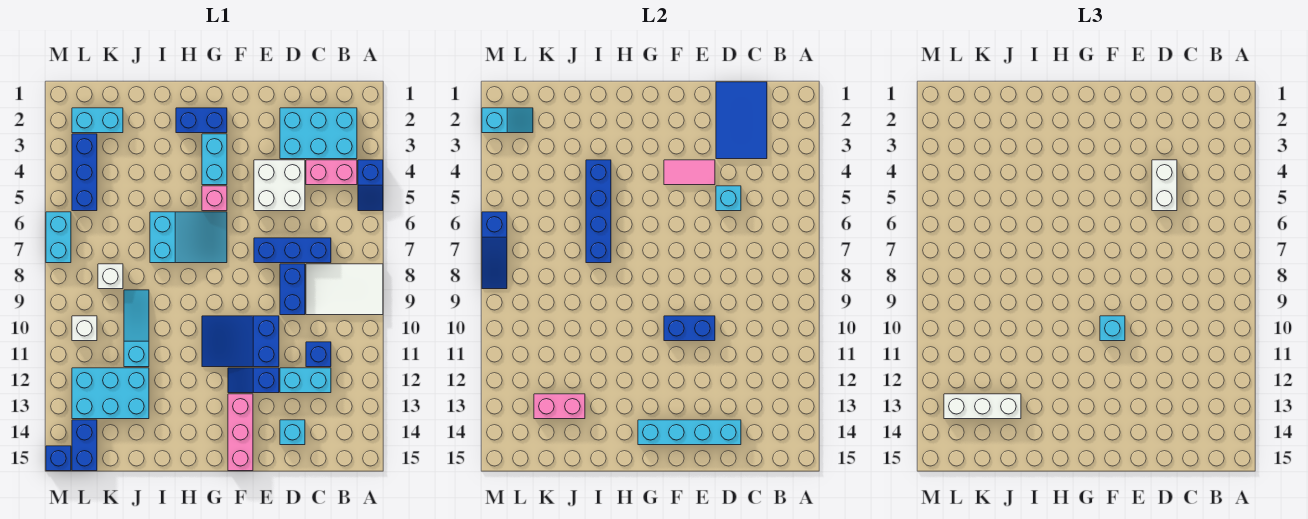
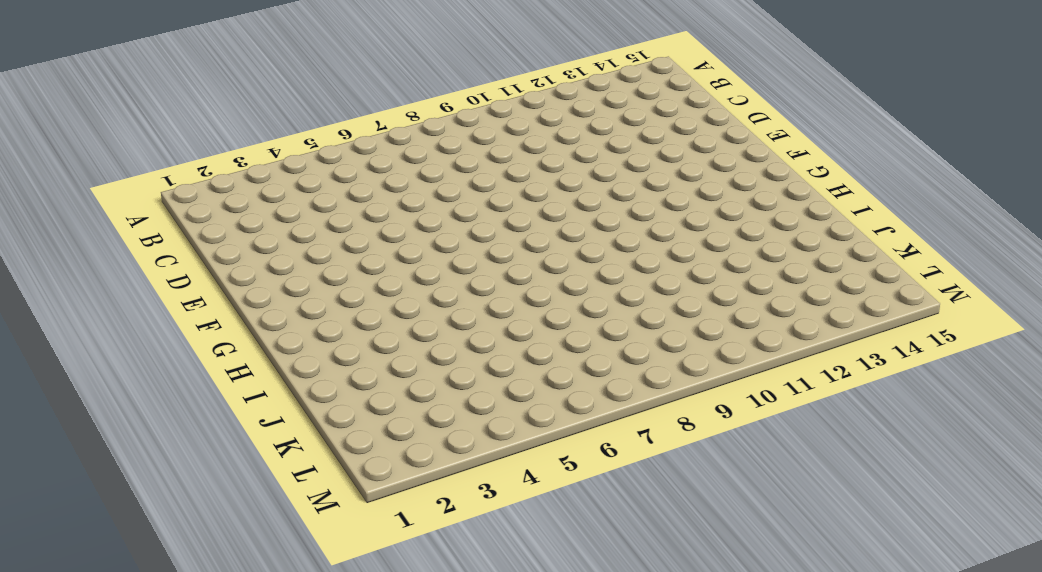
none -> blue slope A4:A5 level 1 top 4
none -> white tile A8:C9 level 1
none -> cyan brick B2:D3 level 1
none -> pink brick B4:C4 level 1

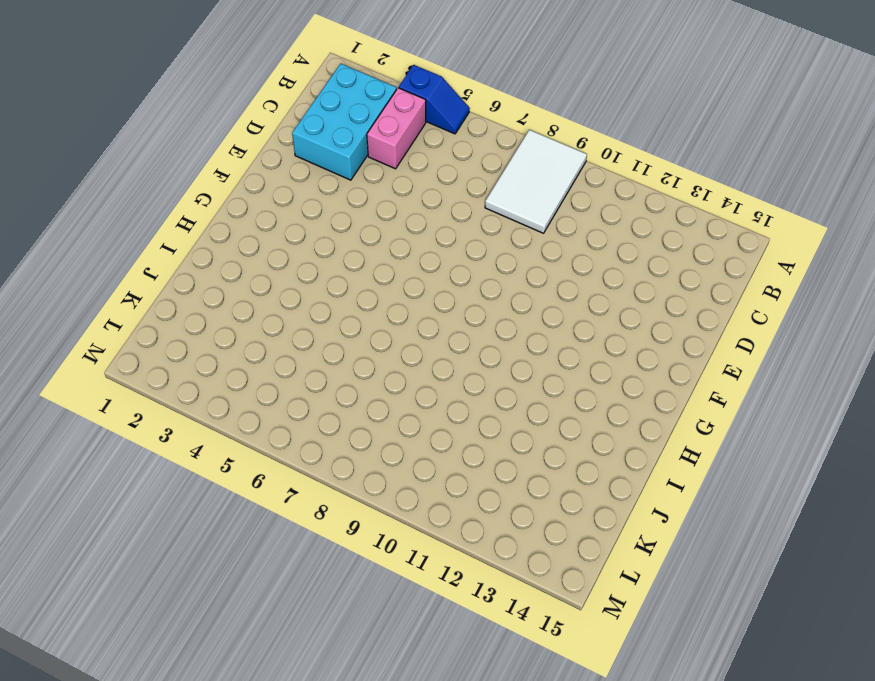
none -> blue brick C7:E7 level 1
none -> blue brick C11 level 1
none -> cyan brick C12:D12 level 1
none -> white brick D4:E5 level 1

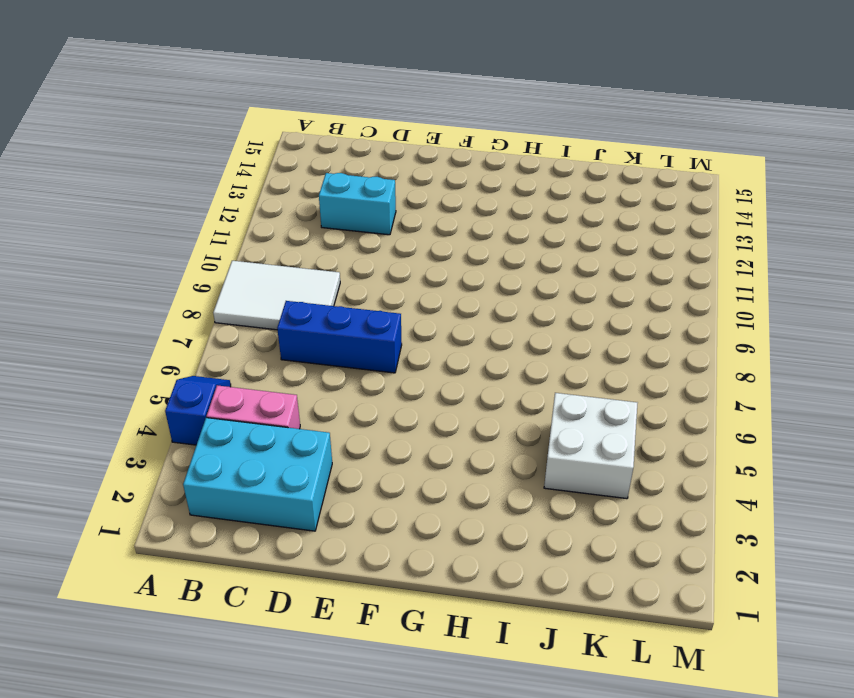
white brick J4:K5 level 1 -> white brick D4:E5 level 1
none -> blue brick C11 level 1
none -> blue brick D8:D9 level 1
none -> cyan brick D14 level 1
none -> blue slope E10:G11 level 1 top E

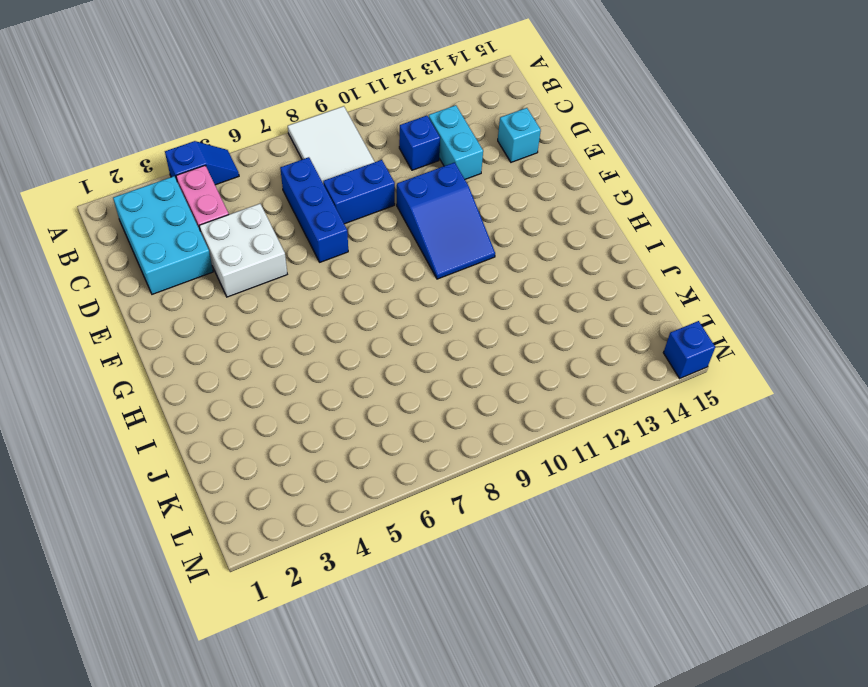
none -> blue slope E12:F12 level 1 top E
none -> pink brick F13:F15 level 1
none -> blue brick G2:H2 level 1
none -> cyan brick G3:G4 level 1

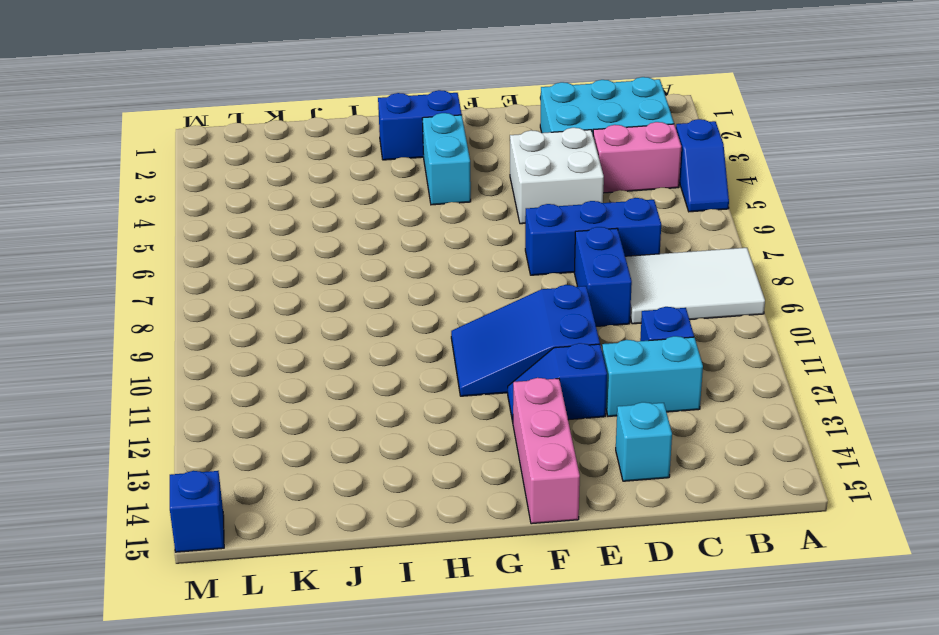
none -> pink brick G5 level 1
none -> cyan slope G6:I7 level 1 top I
none -> cyan slope J9:J11 level 1 top 11
none -> cyan brick J12:L13 level 1

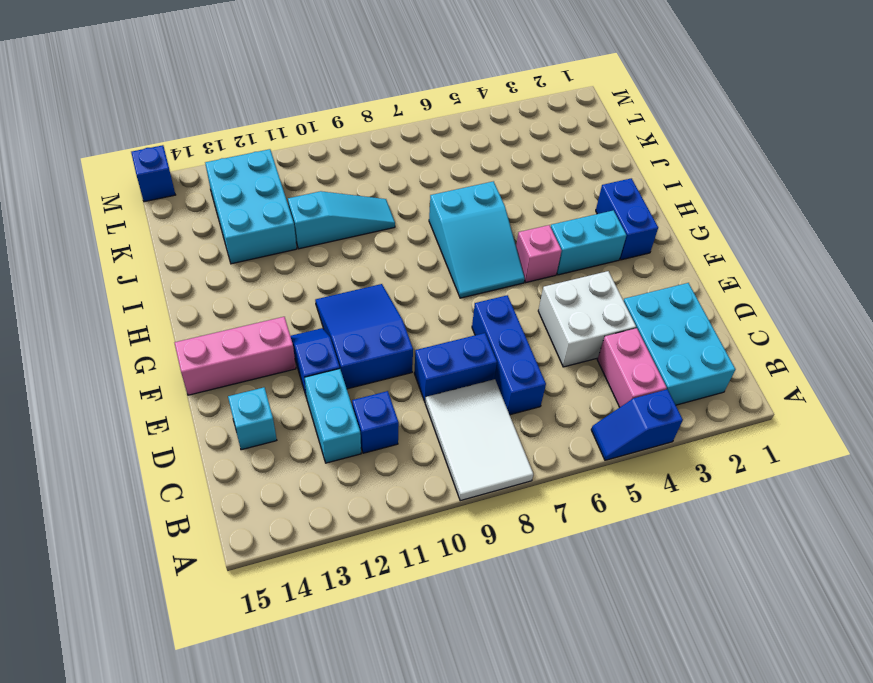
none -> cyan brick K2:L2 level 1
none -> white brick K8 level 1
none -> blue brick L3:L5 level 1
none -> white brick L10 level 1

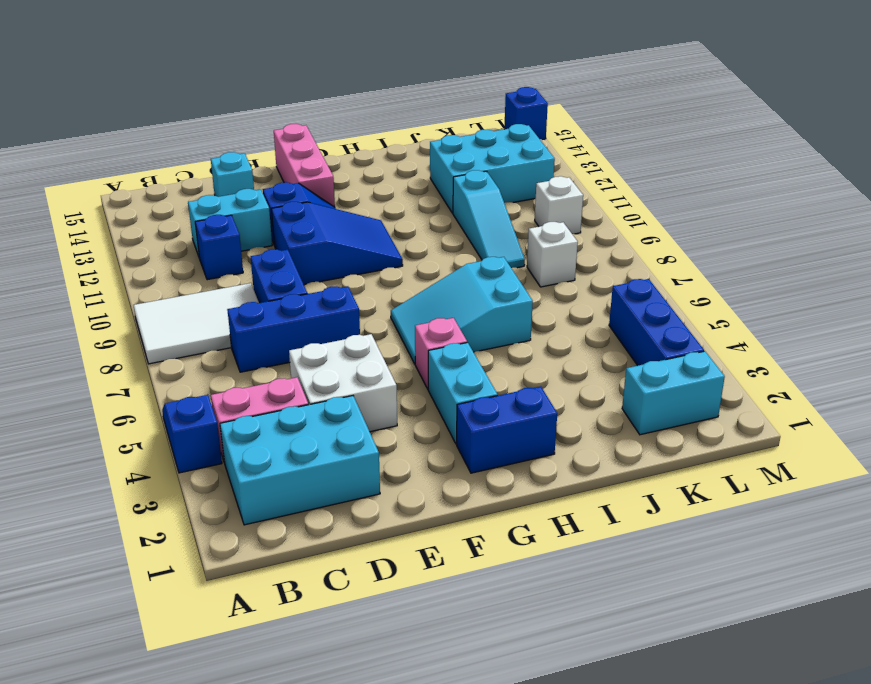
none -> blue brick L14:L15 level 1
none -> cyan brick M6:M7 level 1
none -> blue tile C1:D3 level 2
none -> cyan brick D5 level 2

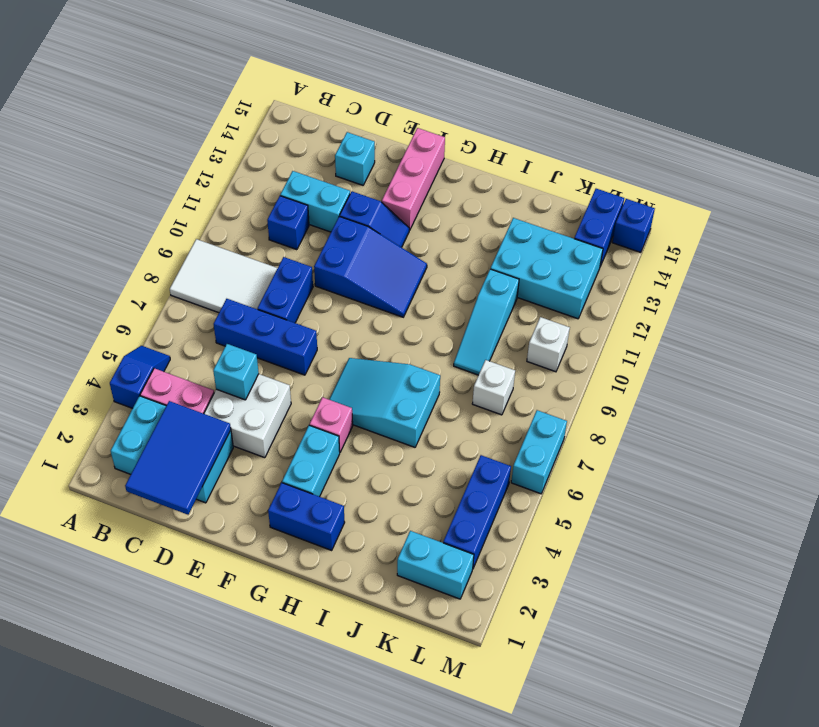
none -> cyan brick D14:G14 level 2
none -> pink tile E4:F4 level 2
none -> blue brick E10:F10 level 2
none -> blue brick I4:I7 level 2

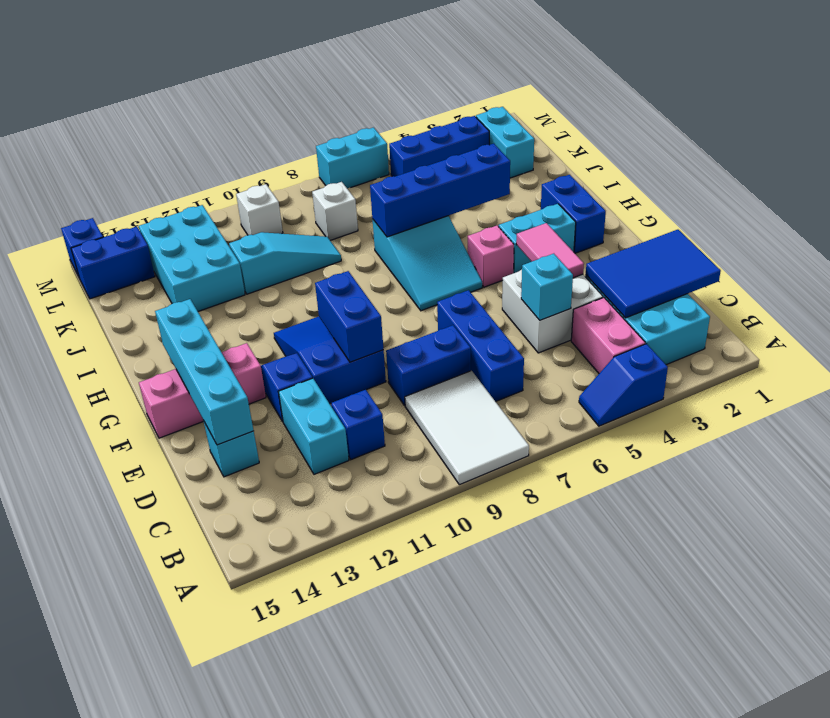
none -> pink brick J13:K13 level 2
none -> cyan slope L2:M2 level 2 top M
none -> blue slope M6:M8 level 2 top 6
none -> white brick D4:D5 level 3

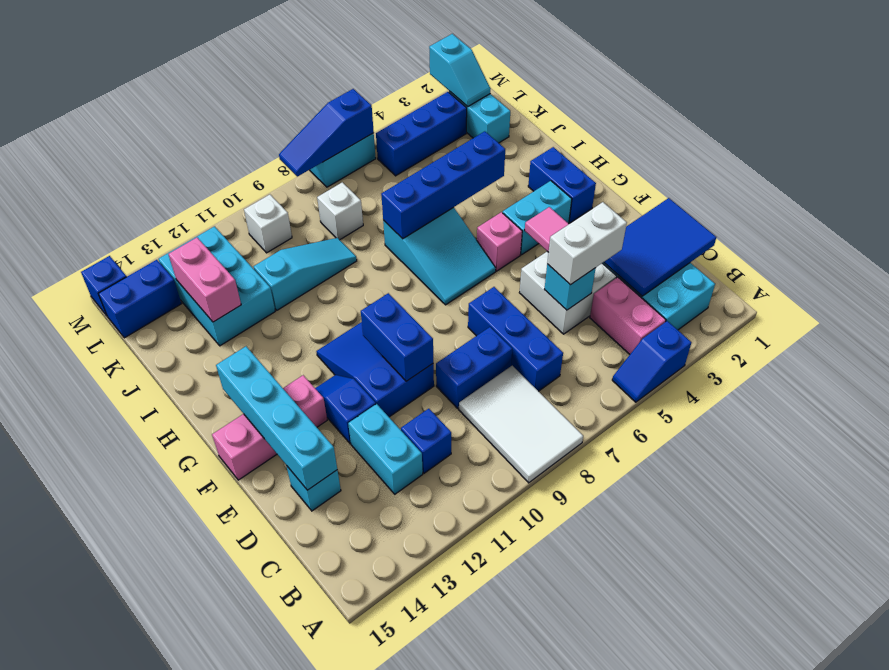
none -> cyan brick F10 level 3
none -> white brick J13:L13 level 3

